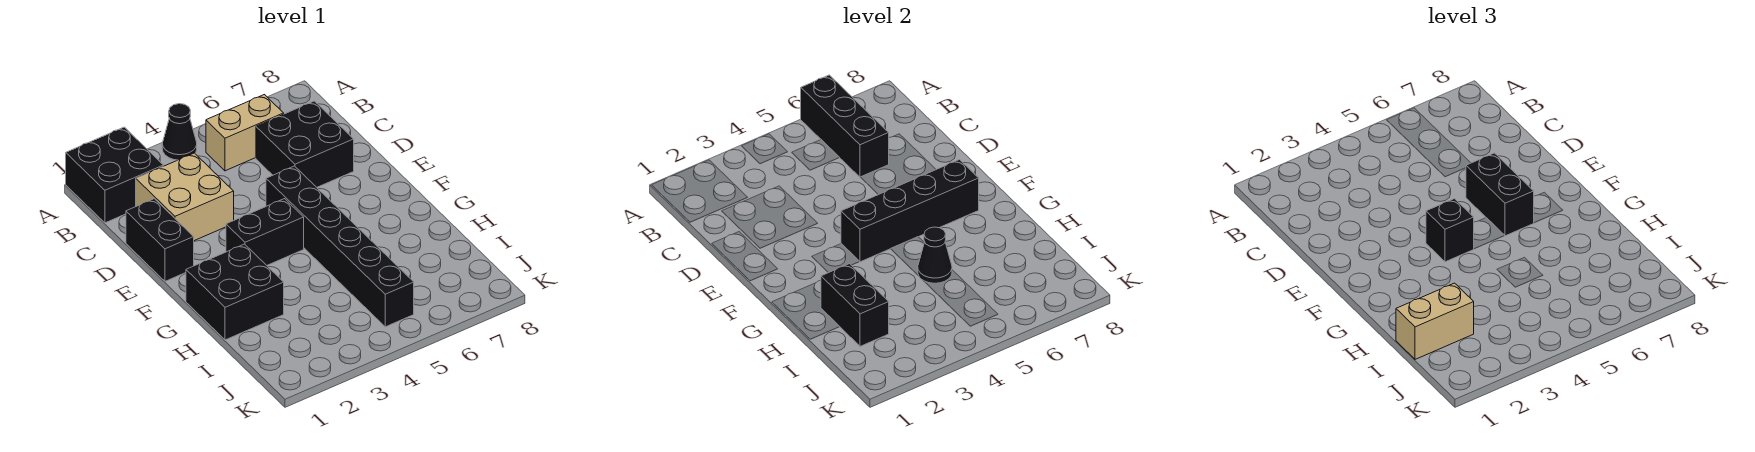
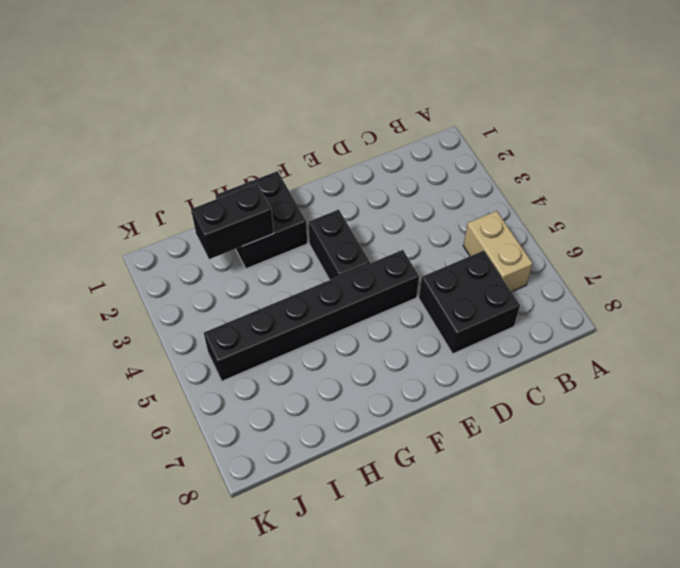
none -> black brick A1:B2 level 1
none -> black cone A4 level 1
none -> tan brick C2:D3 level 1

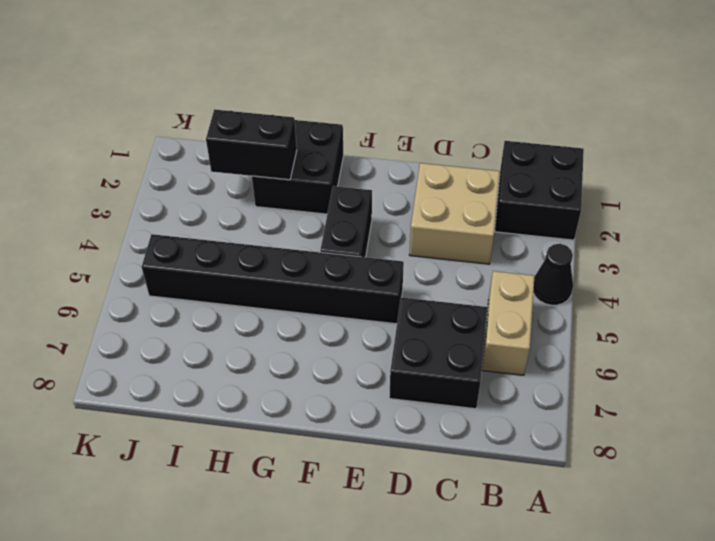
none -> black brick D1:E1 level 1
none -> black brick A6:C6 level 2
none -> black brick F4:F7 level 2

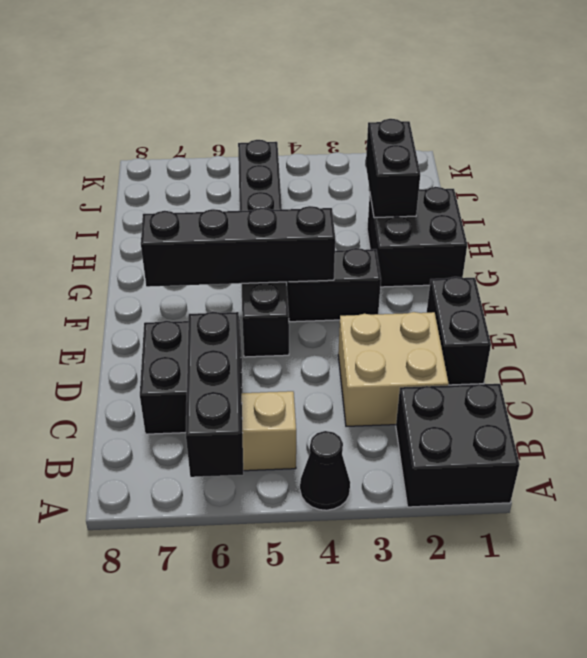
none -> black cone H5 level 2
none -> black brick E6:F6 level 3
none -> black brick F4 level 3

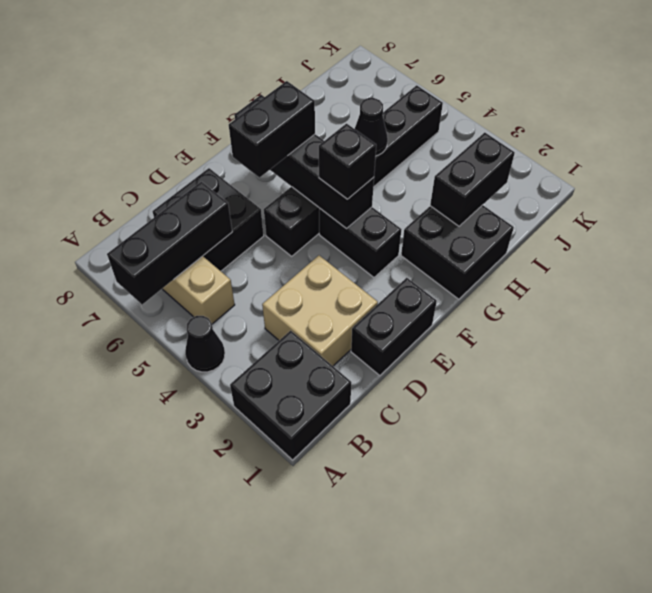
none -> tan brick I1:I2 level 3

